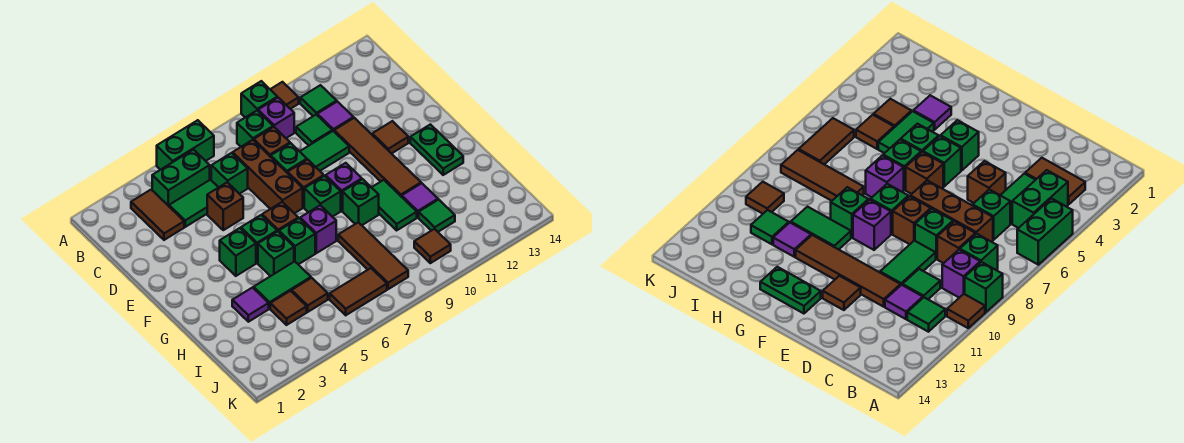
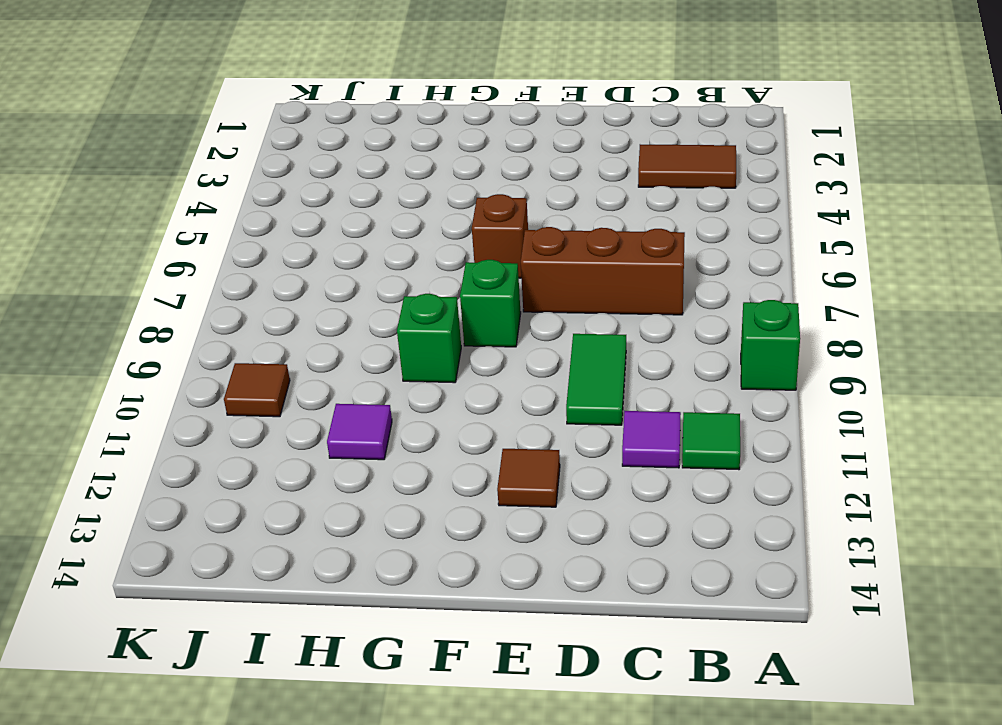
none -> green brick A5:A6 level 1
none -> brown tile A10 level 1
none -> green brick B4:B5 level 1
none -> green brick B8 level 1

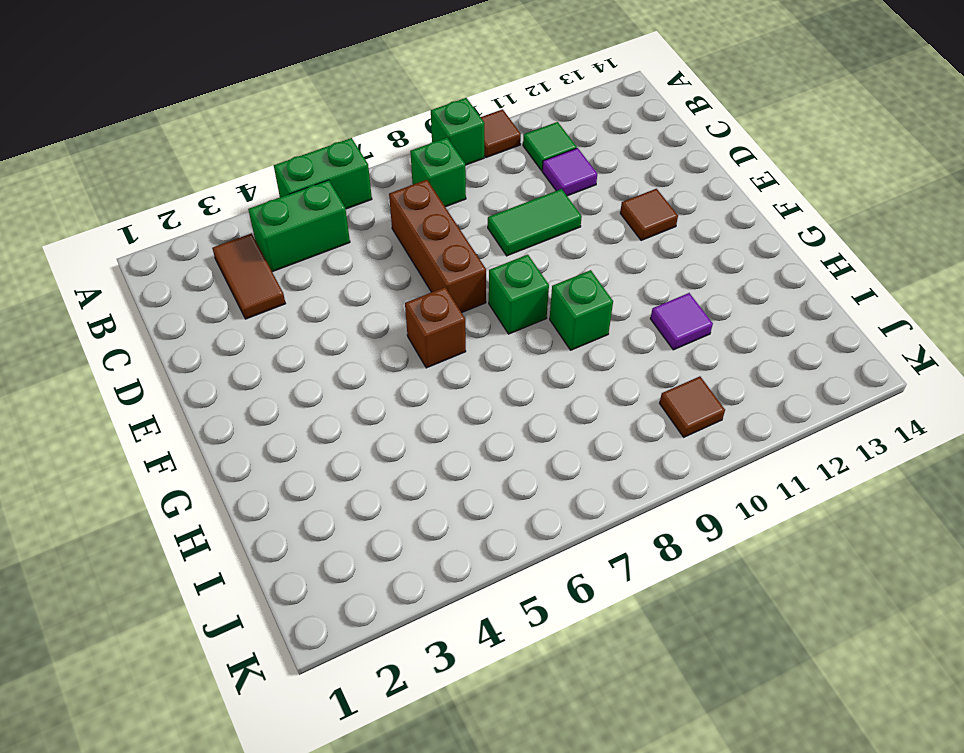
none -> purple brick B9 level 1
none -> green tile C4:C5 level 1
none -> green brick C6 level 1
none -> brown brick C8 level 1

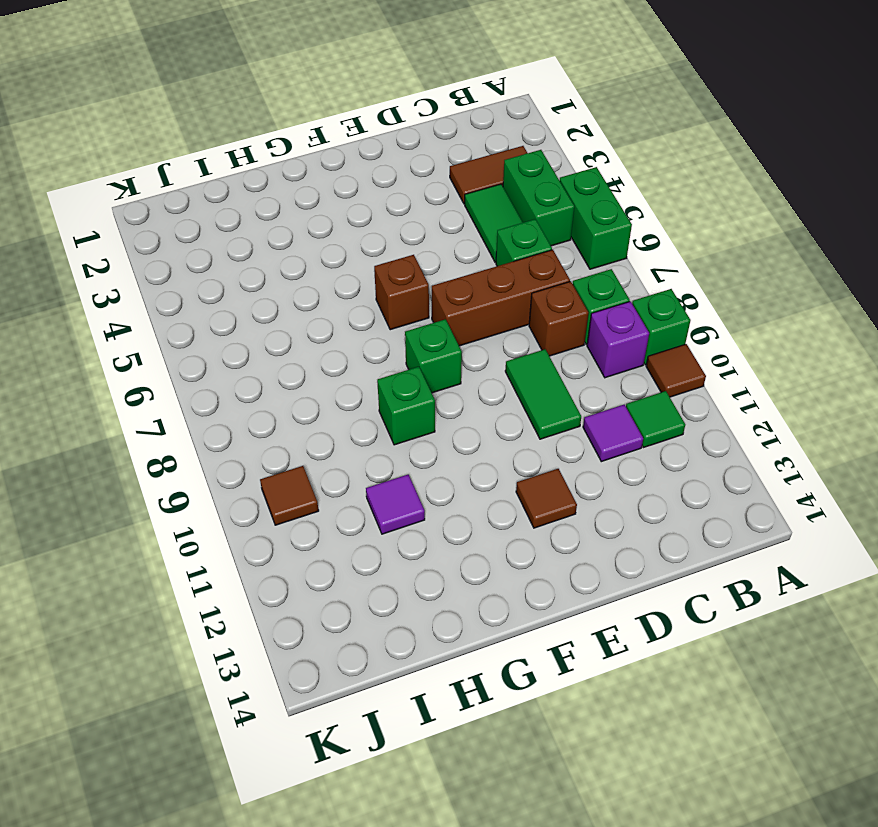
none -> green tile C10 level 1
none -> brown brick D5 level 1
none -> green brick D8 level 1
none -> brown tile D11:G11 level 1

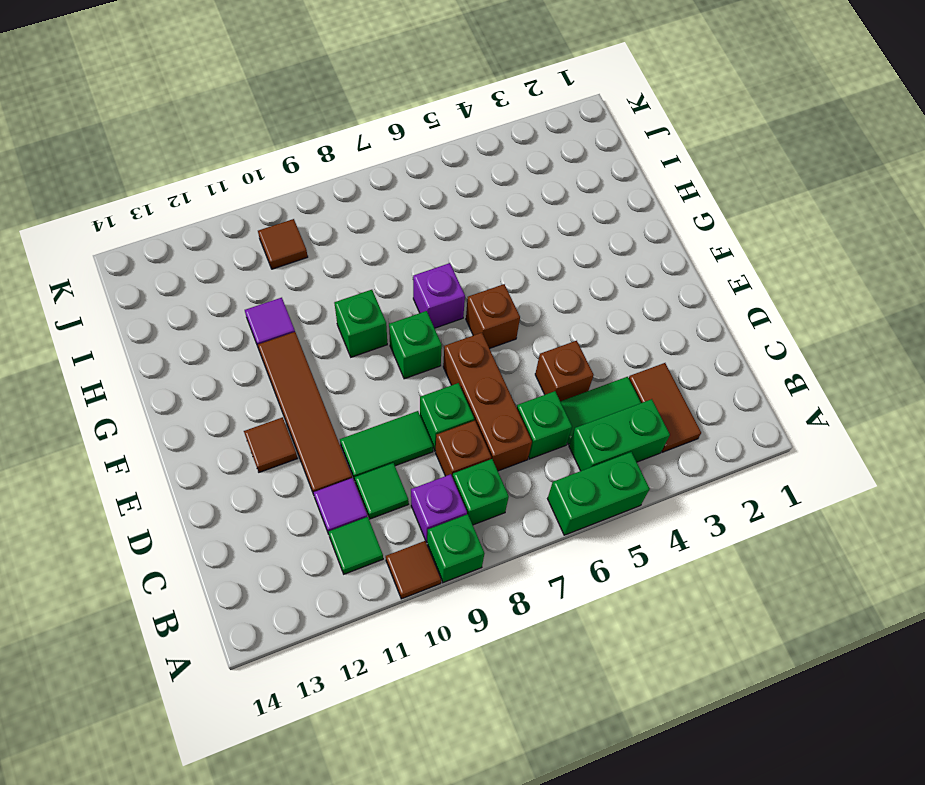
none -> brown brick E8 level 1
none -> green brick F4 level 1
none -> green brick F5 level 1
none -> purple brick F9 level 1

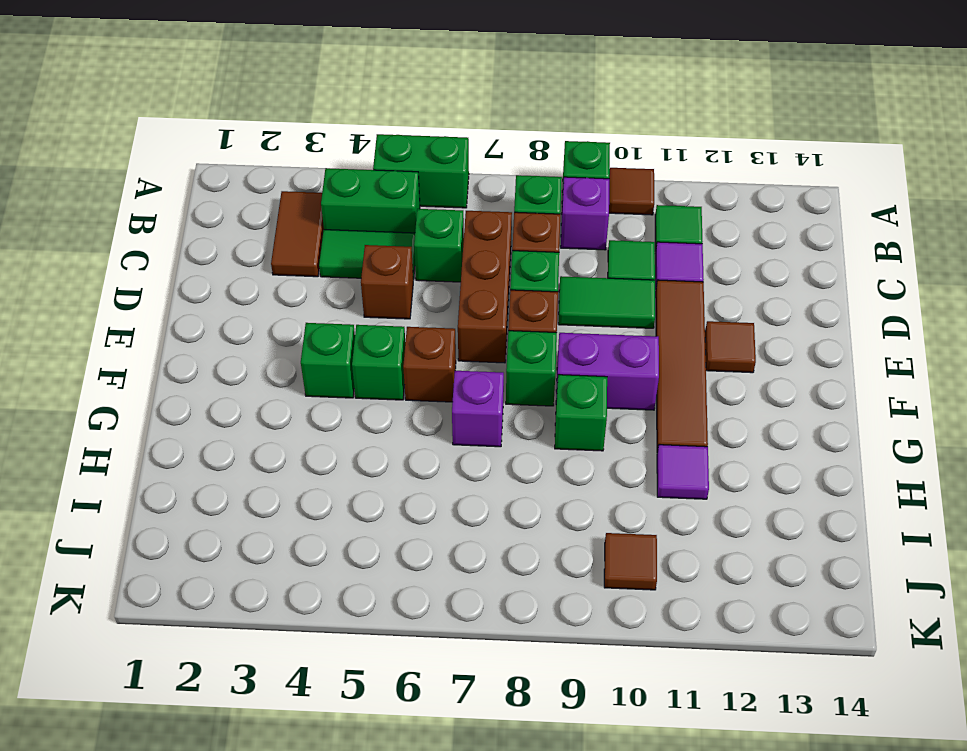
purple brick F9:F10 level 1 -> purple brick F9 level 1
none -> green plate F13:G13 level 1
none -> green brick G5 level 1
none -> green brick G6 level 1
none -> green tile G10:H10 level 1

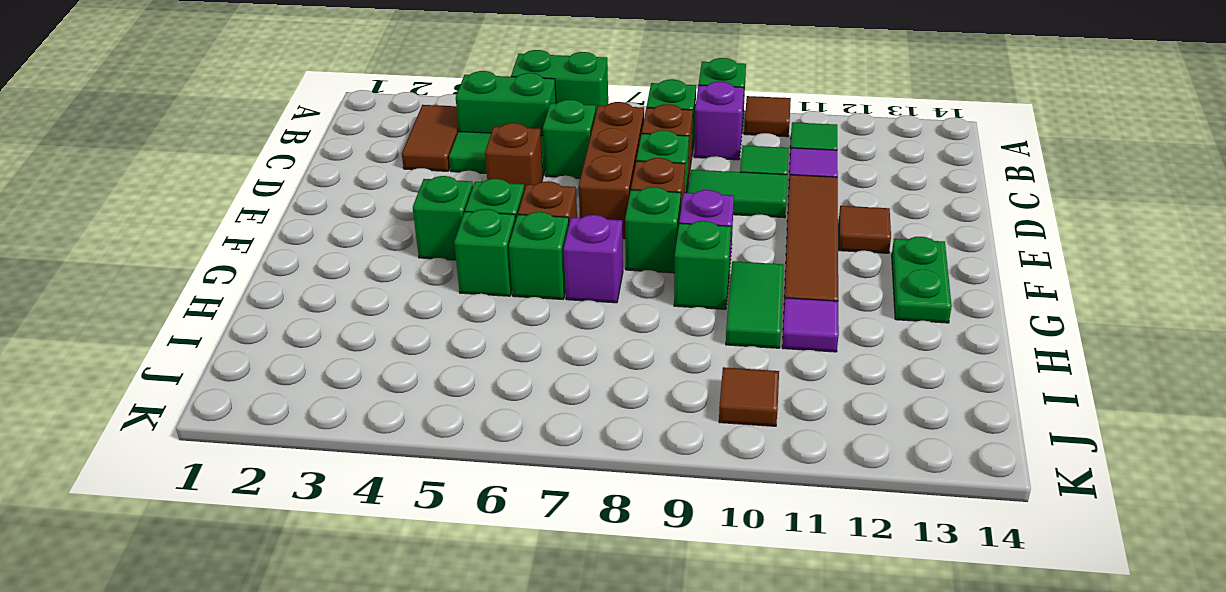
none -> purple tile H3 level 1
none -> green tile H4:H5 level 1
none -> brown tile H8:J8 level 1
none -> brown tile I4 level 1

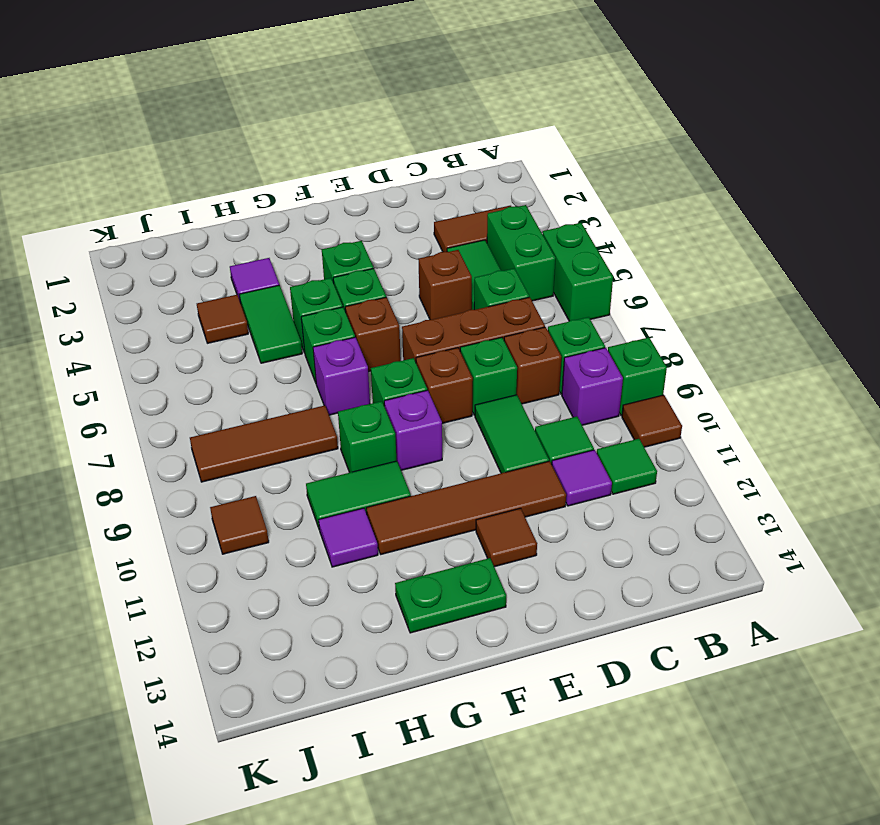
none -> brown tile I5 level 1
none -> green tile I11 level 1
none -> brown tile J6:J7 level 1

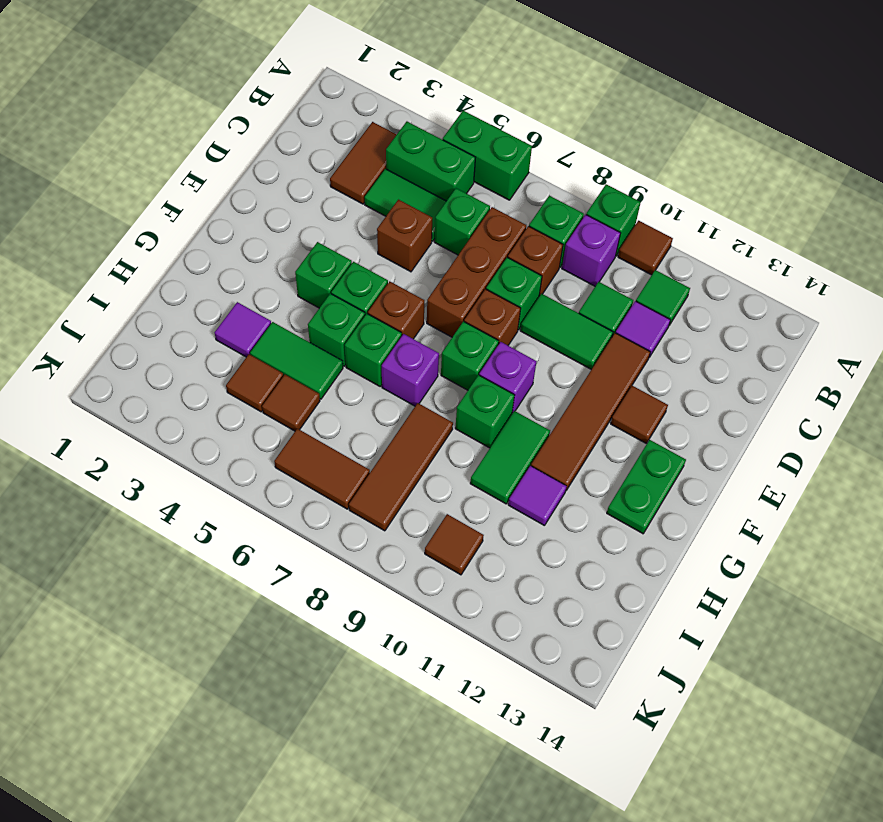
none -> green tile I11 level 1

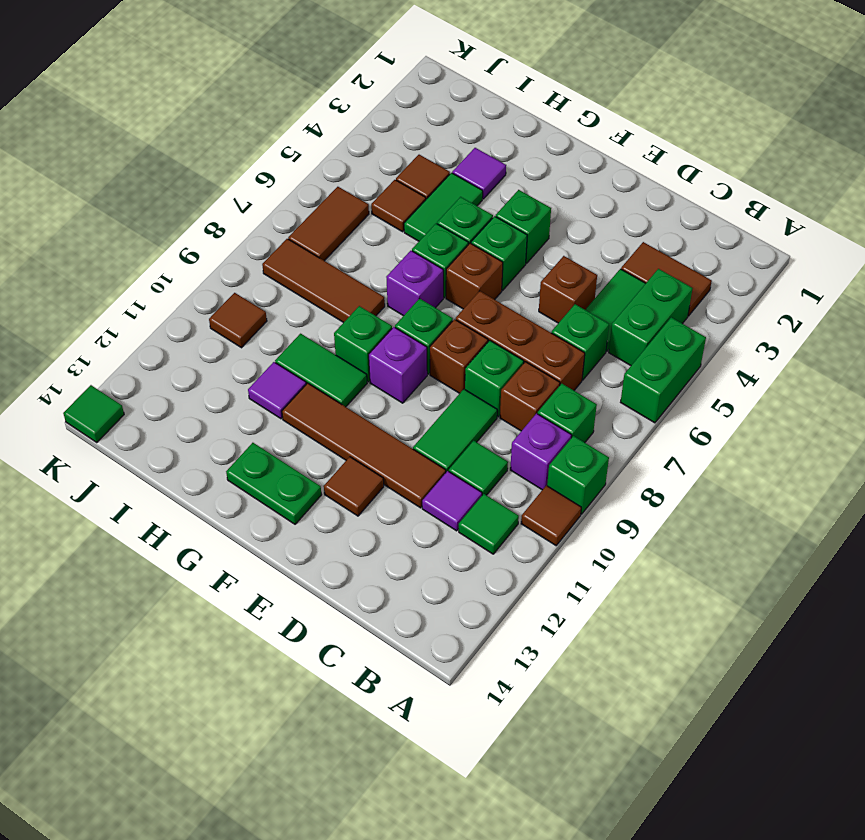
green tile K14 level 1 -> green tile I11 level 1

